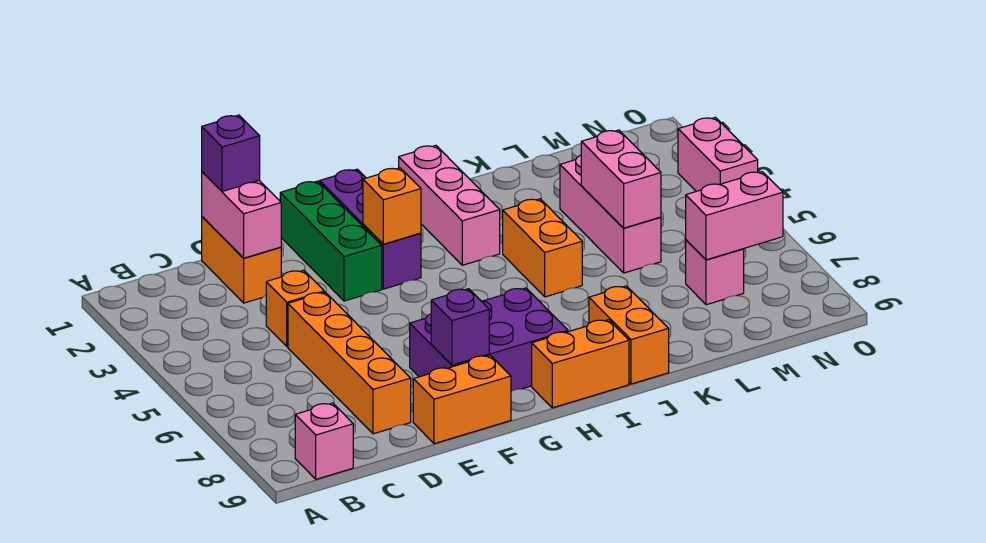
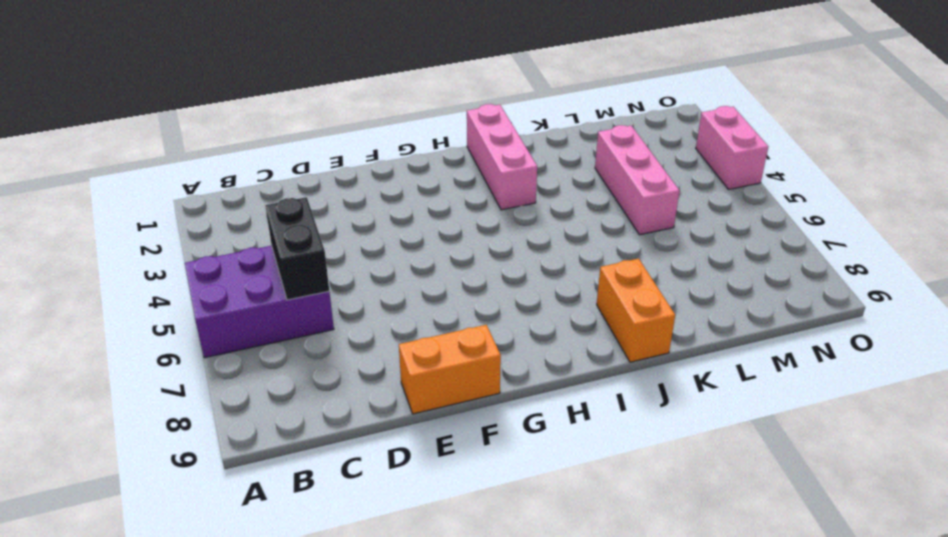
purple brick A5:C6 level 1 -> purple brick F7:H8 level 1
black brick C5:C6 level 2 -> none
none -> pink brick B9 level 1
none -> orange brick D1:D2 level 1
none -> orange brick D4 level 1

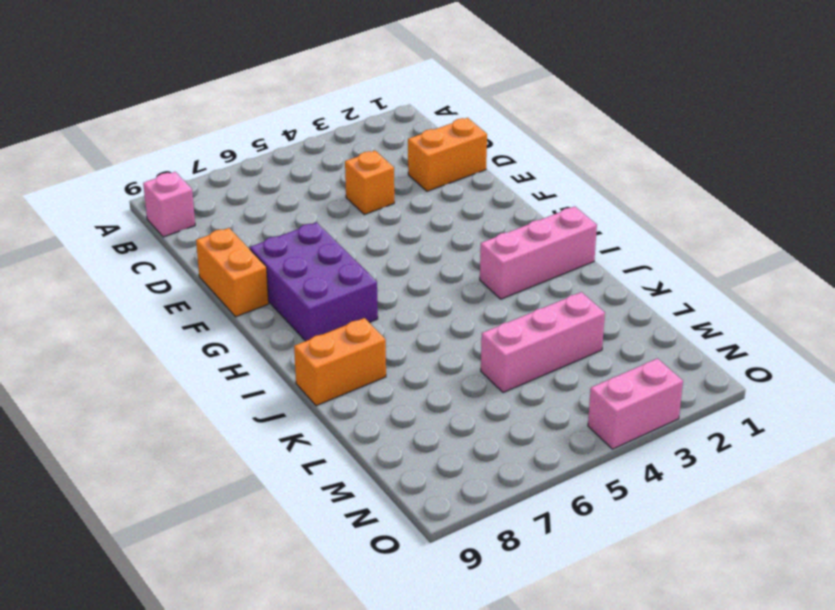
none -> orange brick D5:D8 level 1
none -> green brick F1:F3 level 1
none -> purple brick G1:G3 level 1

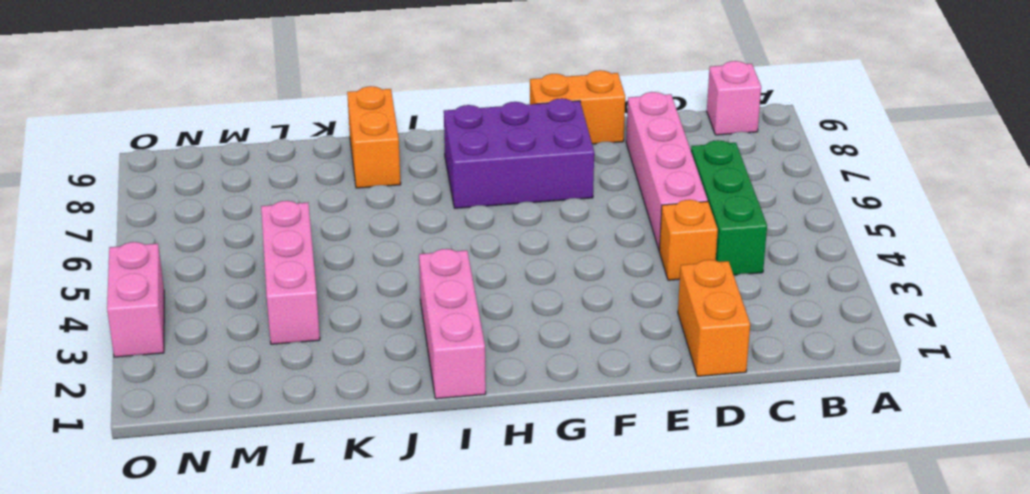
green brick C4:C6 level 1 -> green brick F1:F3 level 1
pink brick D5:D8 level 1 -> orange brick D5:D8 level 1
none -> purple brick G1:G3 level 1
none -> orange brick H9:I9 level 1
none -> orange brick J4:J5 level 1

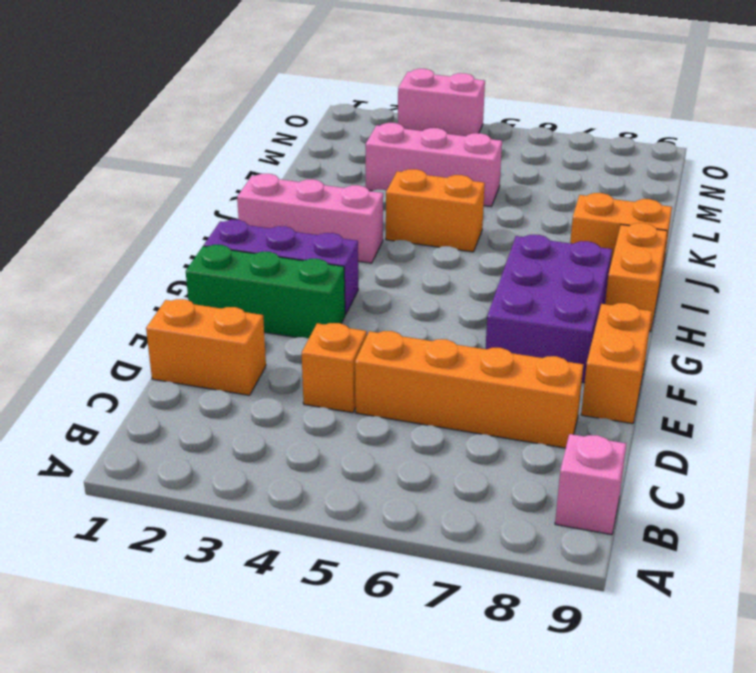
none -> pink brick M7 level 1
none -> pink brick D1:D2 level 2
none -> purple brick F8 level 2

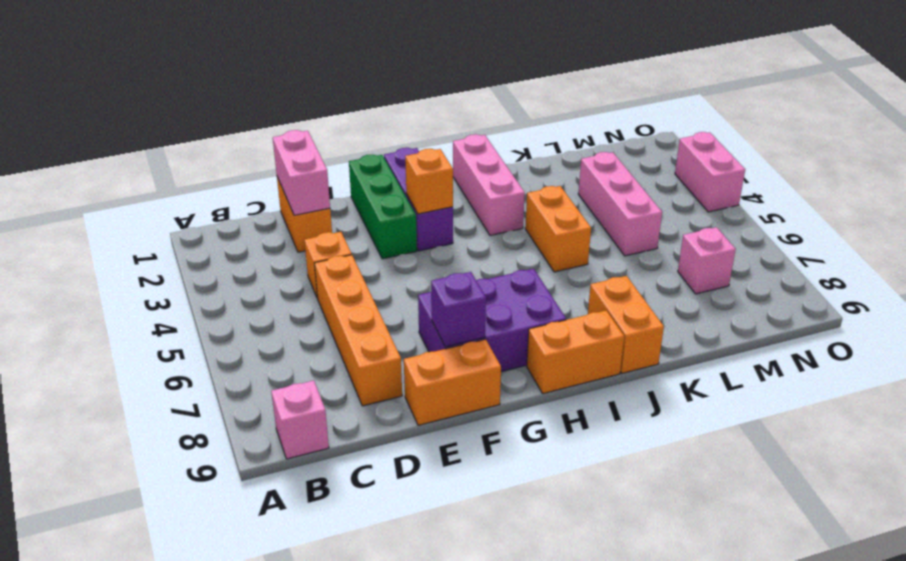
none -> pink brick L4:L5 level 2
none -> pink brick M7:N7 level 2
none -> purple brick D1 level 3

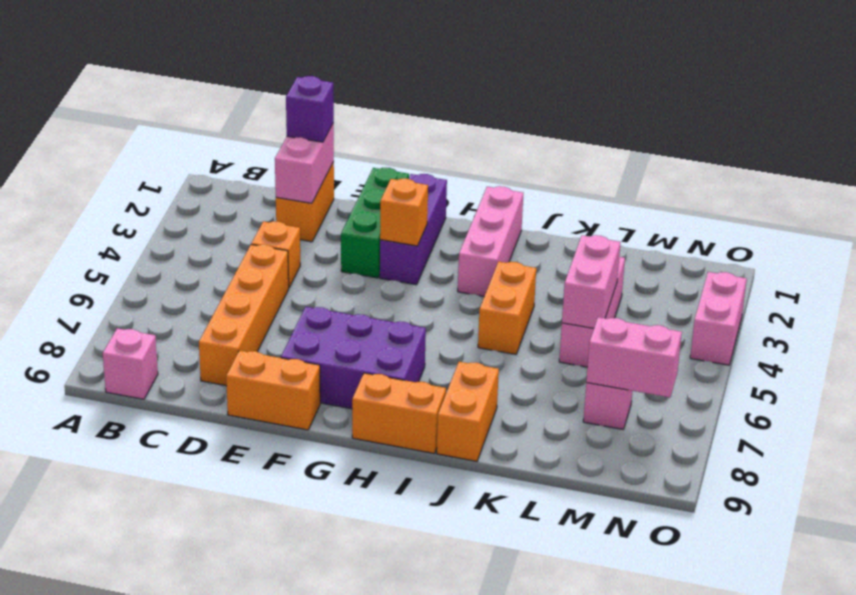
none -> purple brick F8 level 2

